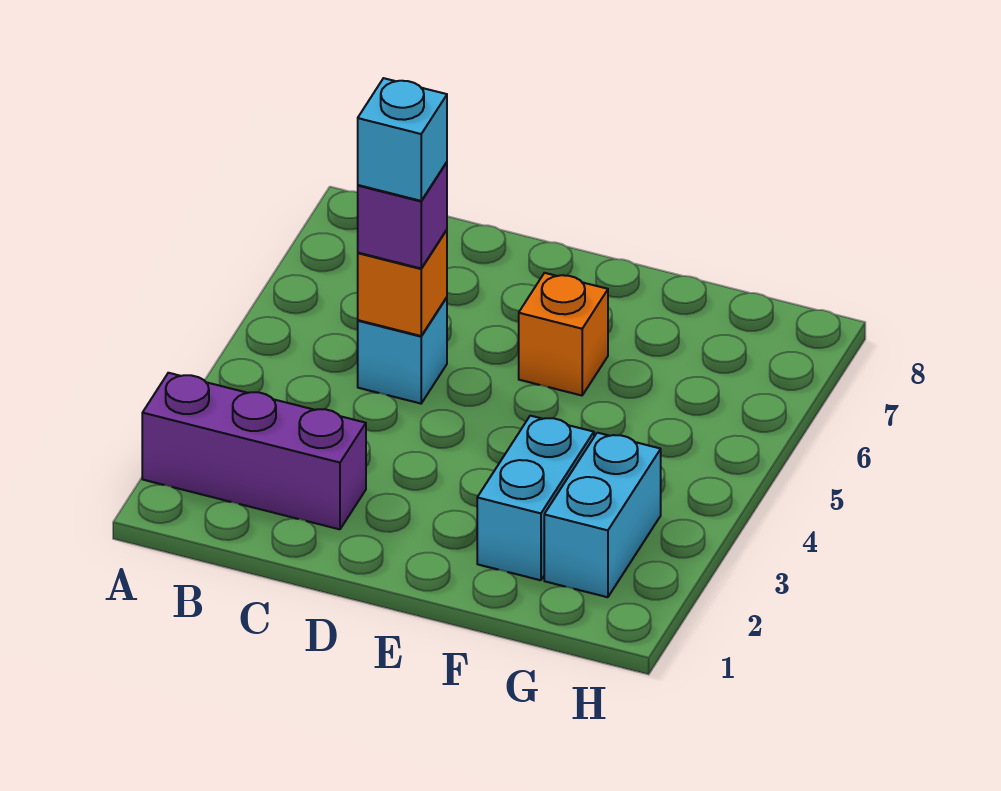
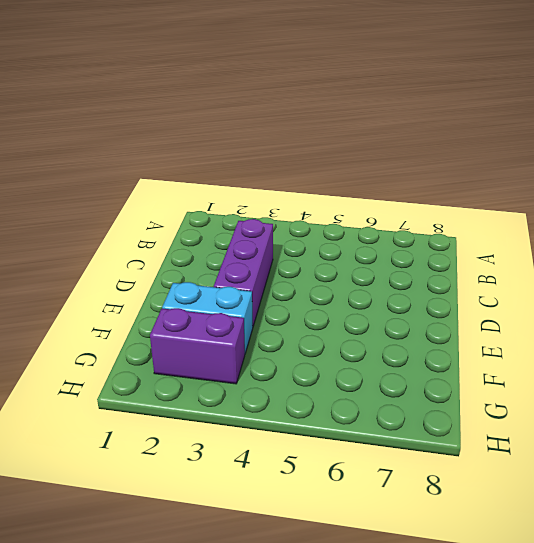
purple brick C3:E3 level 1 -> purple brick A2:C2 level 1
purple brick G2:G3 level 1 -> cyan brick G2:G3 level 1
none -> cyan brick C5 level 1
none -> orange brick E6 level 1

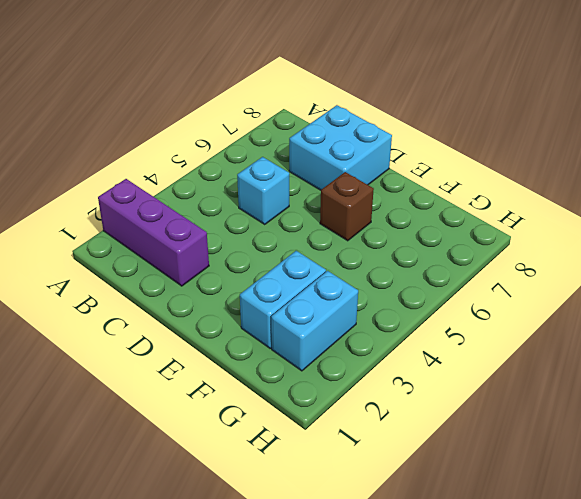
cyan brick C7:D8 level 1 -> none
brown brick E6 level 1 -> orange brick E6 level 1
none -> orange brick C5 level 2
none -> purple brick C5 level 3

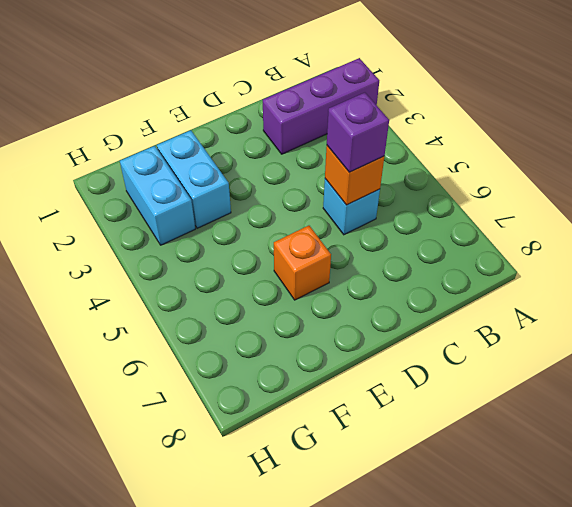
none -> cyan brick C5 level 4

